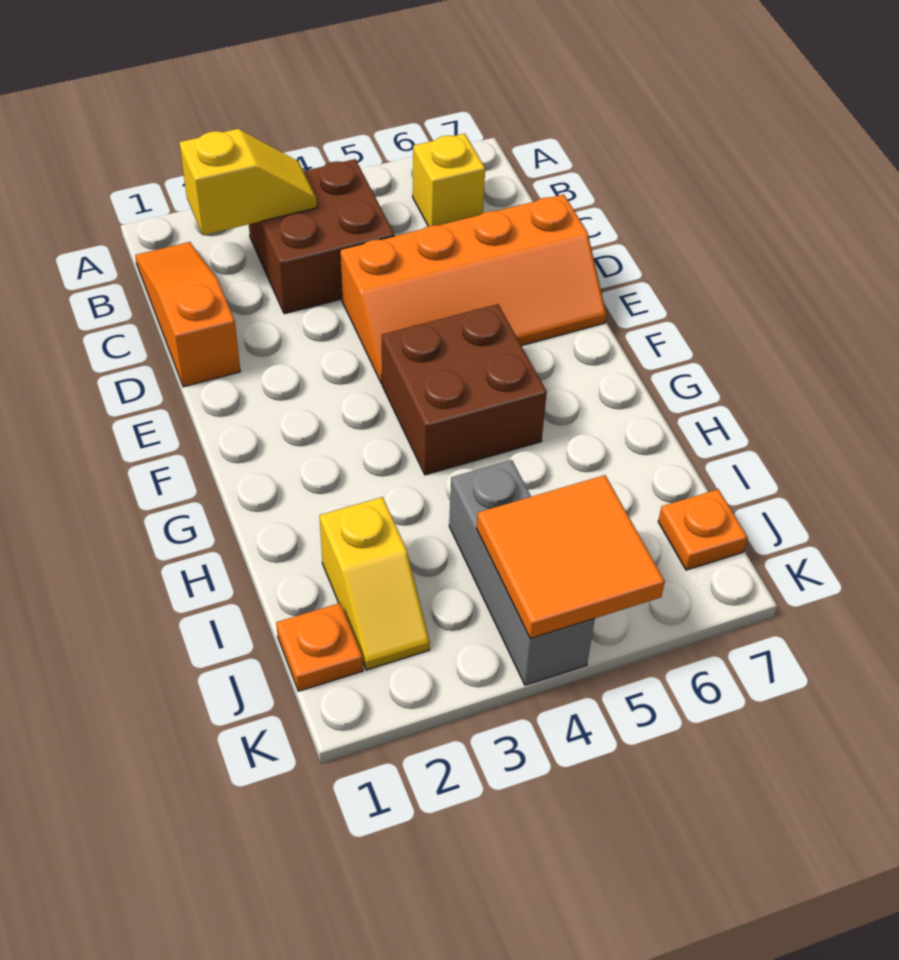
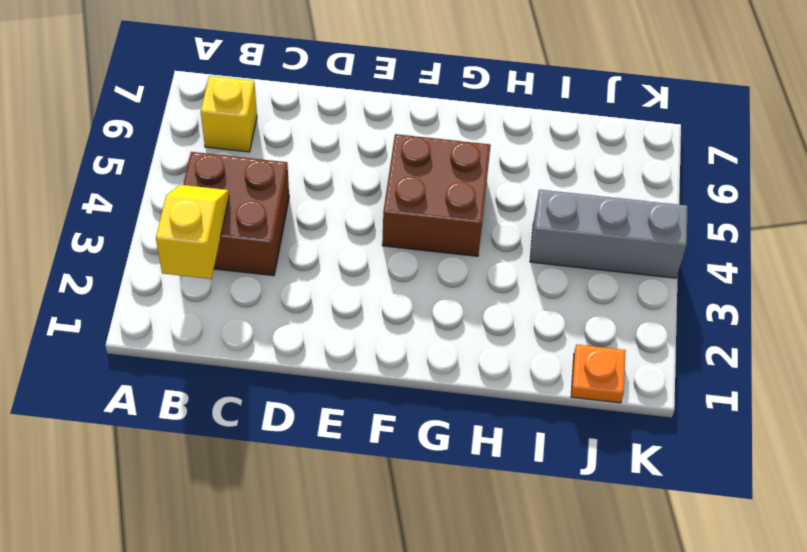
none -> orange slope B1:D1 level 1 top D
none -> orange slope D4:E7 level 1 top D

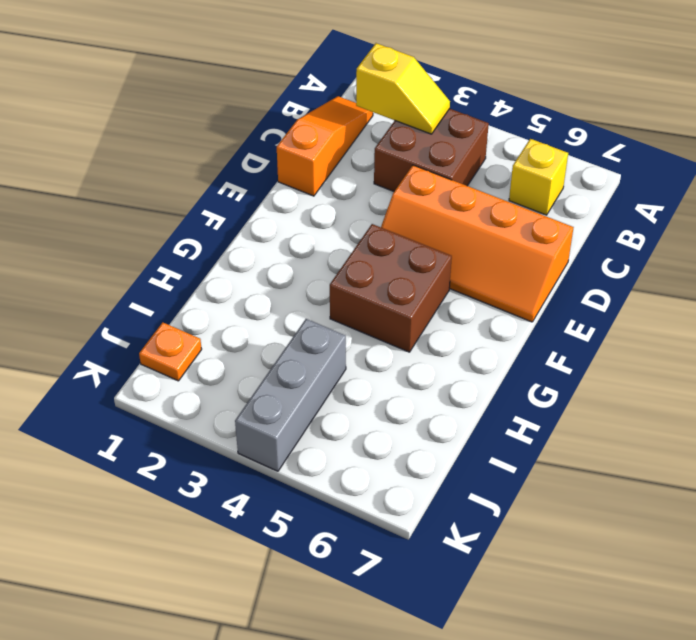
none -> yellow slope I2:J2 level 1 top I
none -> orange plate J7 level 1

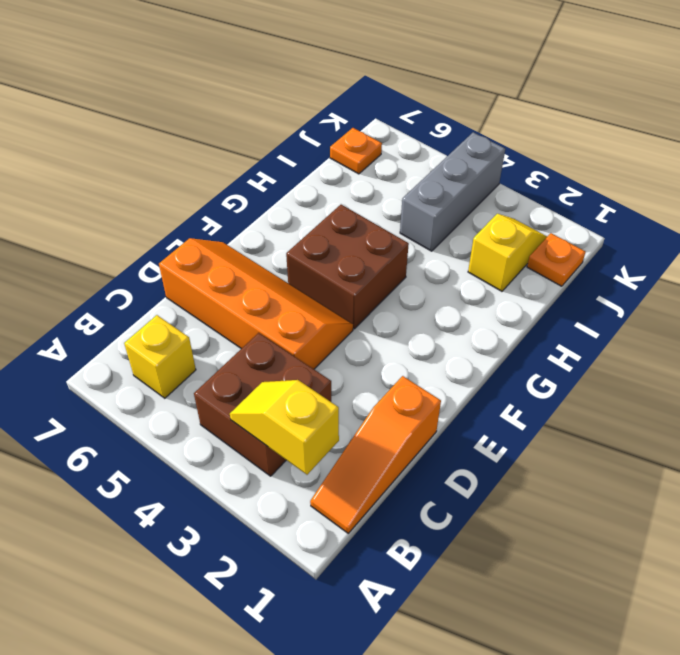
none -> orange tile J4:K5 level 2

